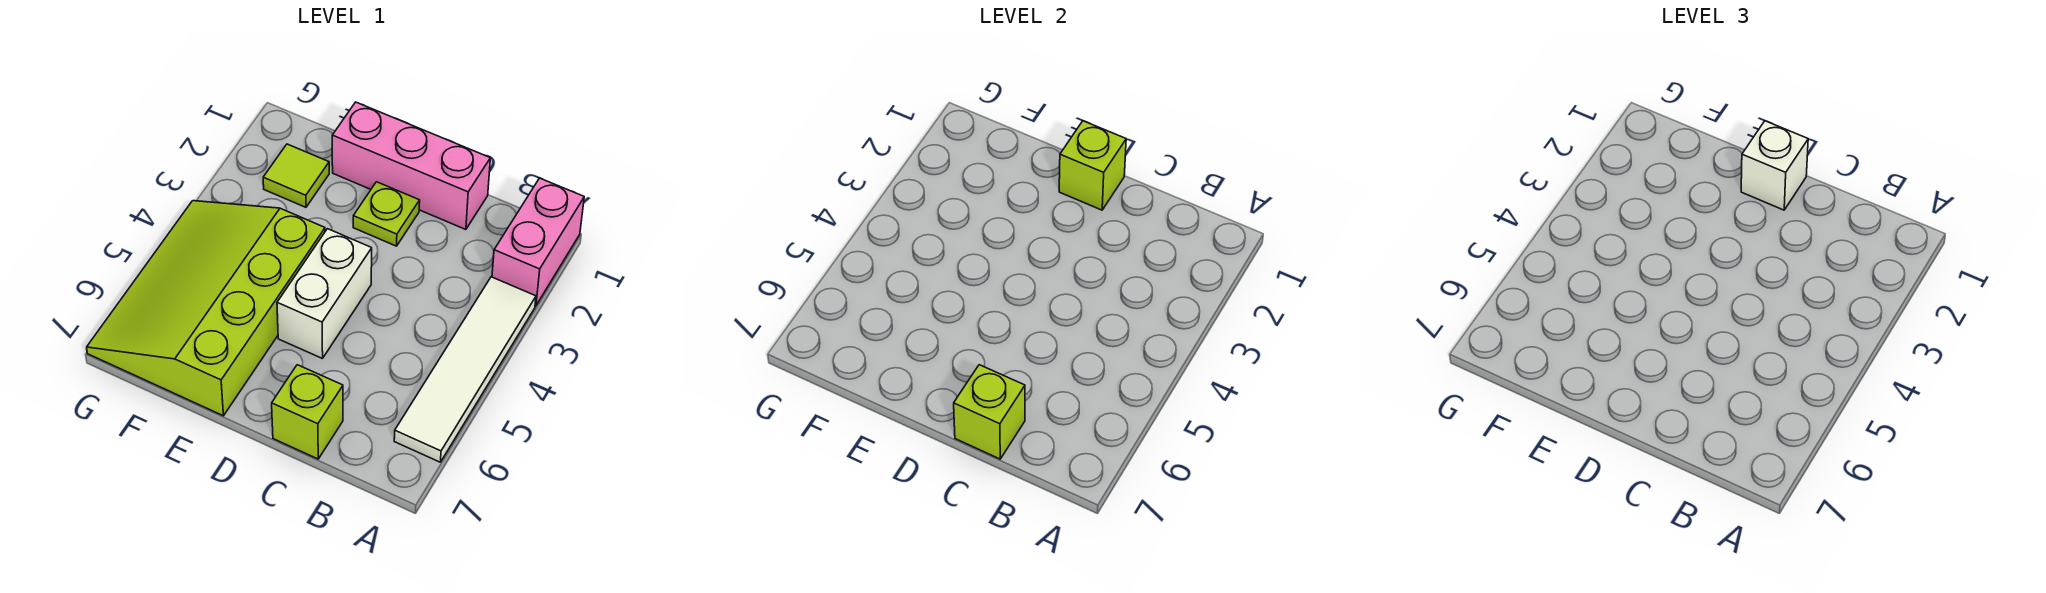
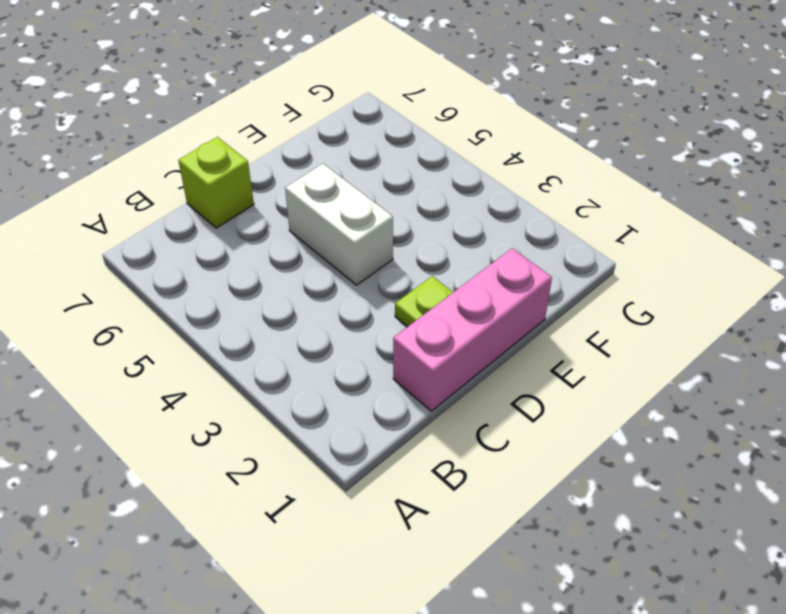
none -> pink brick A1:A2 level 1
none -> white tile A3:A6 level 1

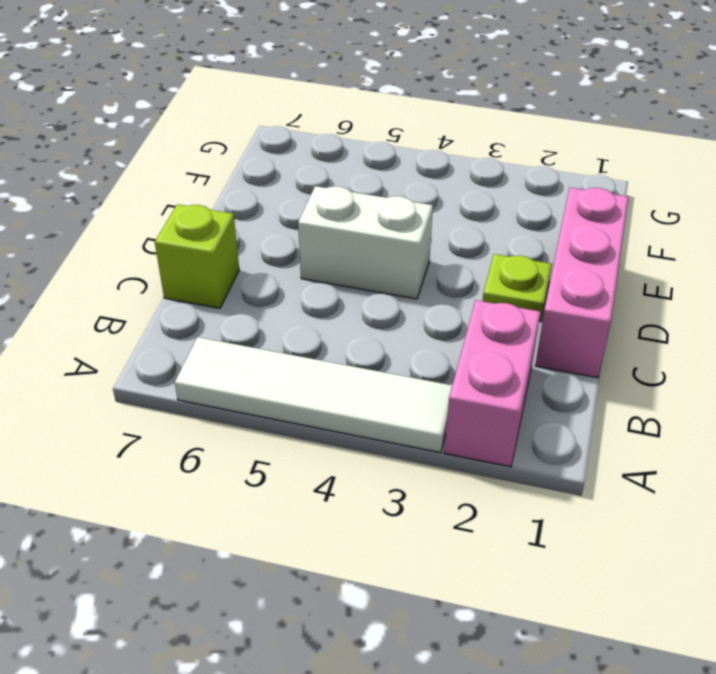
pink brick A2:B2 level 1 -> pink brick A1:A2 level 1
none -> lime slope E4:G7 level 1 top E
none -> lime tile F2 level 1

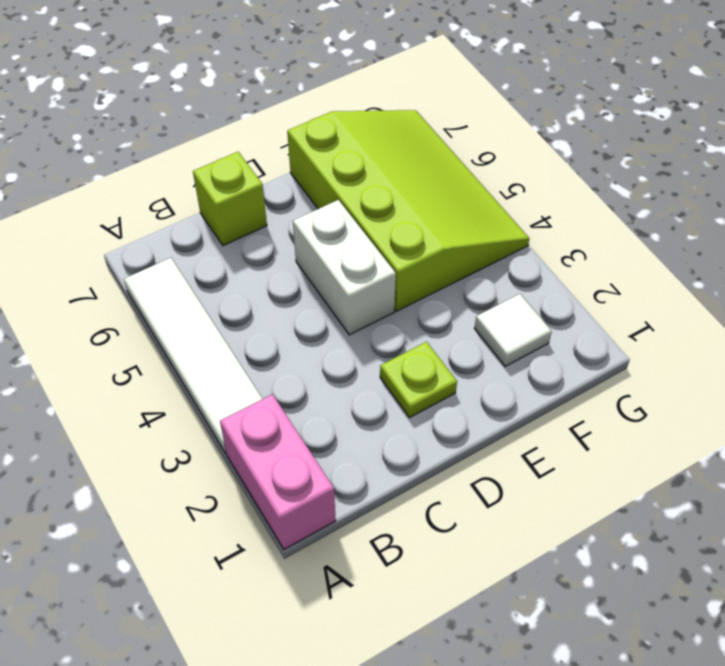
white tile F2 level 1 -> lime tile F2 level 1
none -> pink brick C1:E1 level 1
none -> lime brick C7 level 2

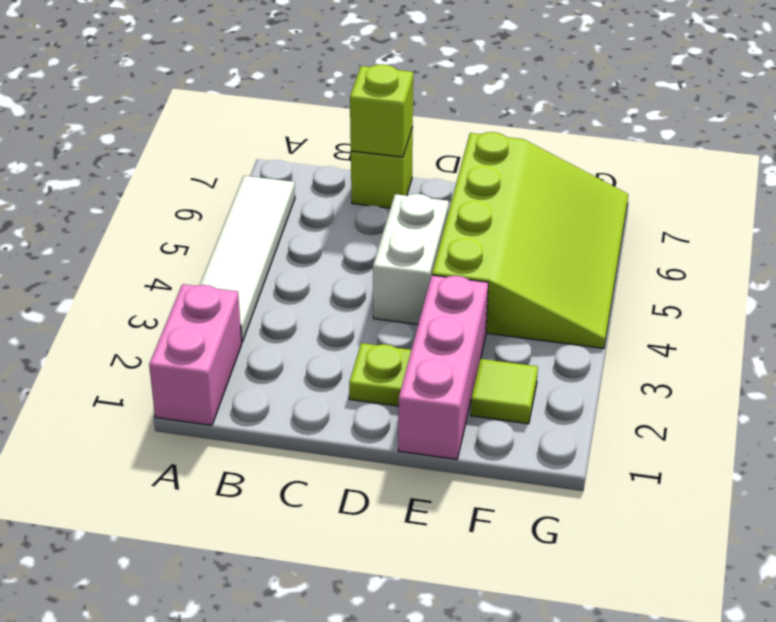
pink brick E1:E3 level 1 -> pink brick C1:E1 level 1
none -> lime brick D1 level 2
none -> white brick D1 level 3

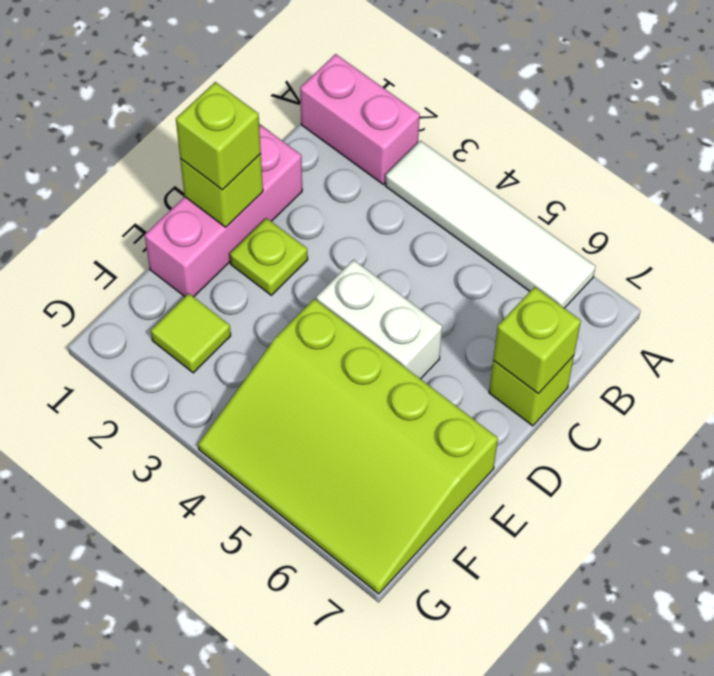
lime brick D1 level 3 -> white brick D1 level 3

